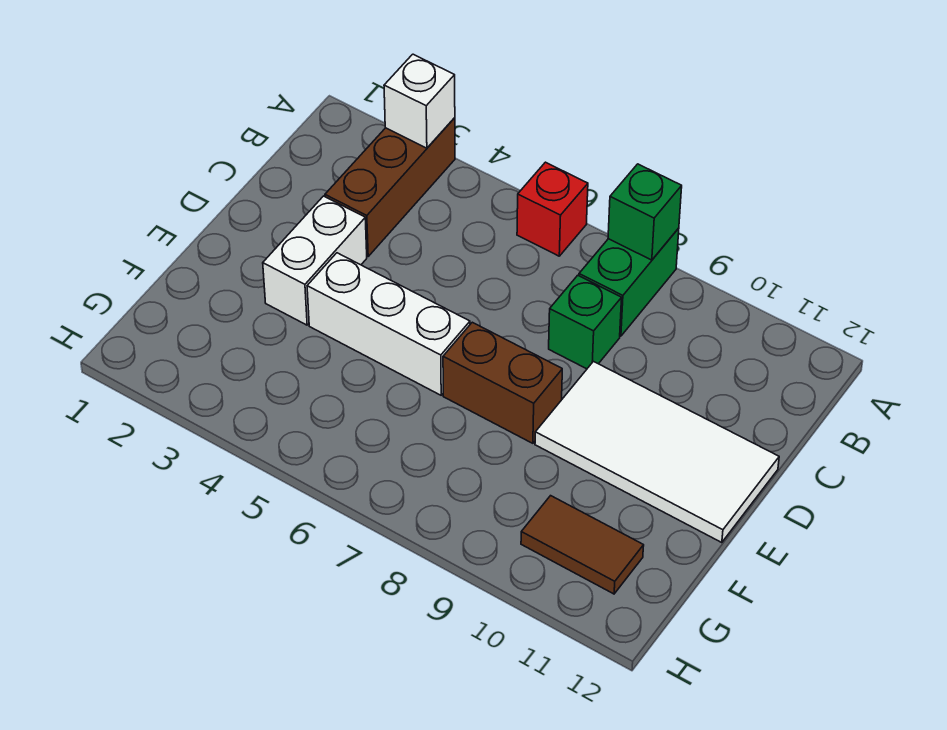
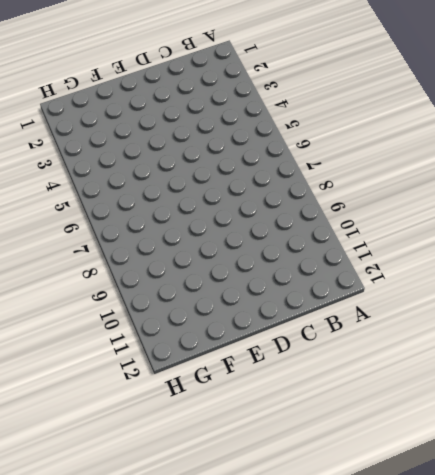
none -> brown brick A3:C3 level 1
none -> red brick A6 level 1

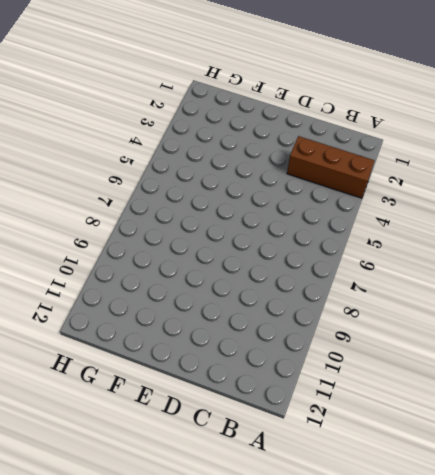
none -> red brick A6 level 1
none -> green brick A8:B8 level 1

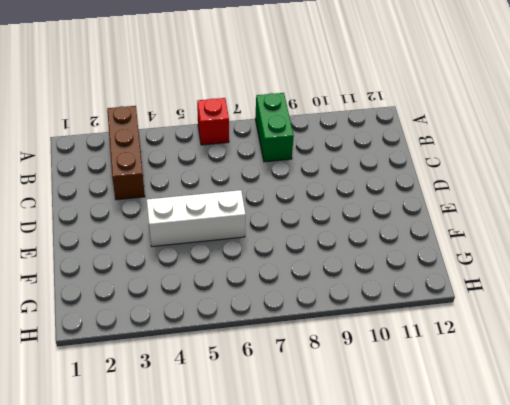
none -> green brick C8 level 1
none -> white brick D3:E3 level 1

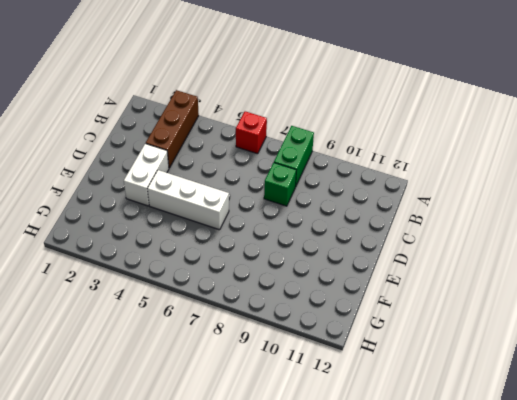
none -> white tile D9:E12 level 1
none -> brown brick E7:E8 level 1

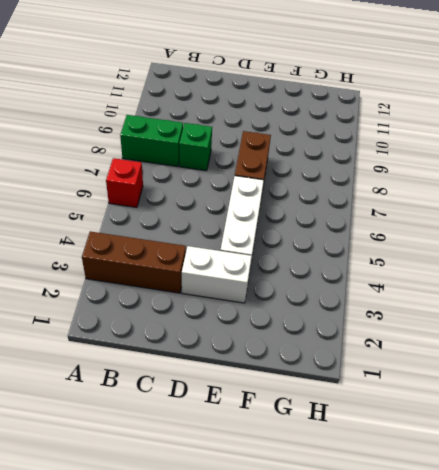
none -> white tile D9:E12 level 1
none -> brown tile G10:G11 level 1

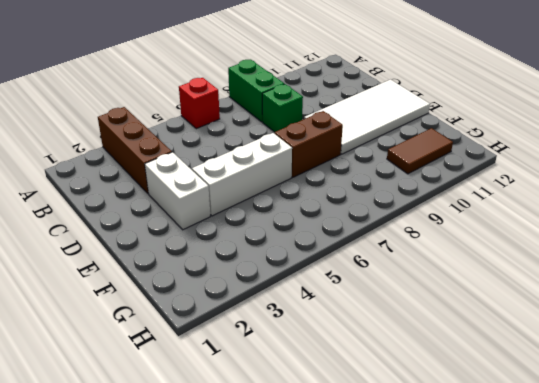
none -> white brick A3 level 2
none -> green brick A8 level 2

